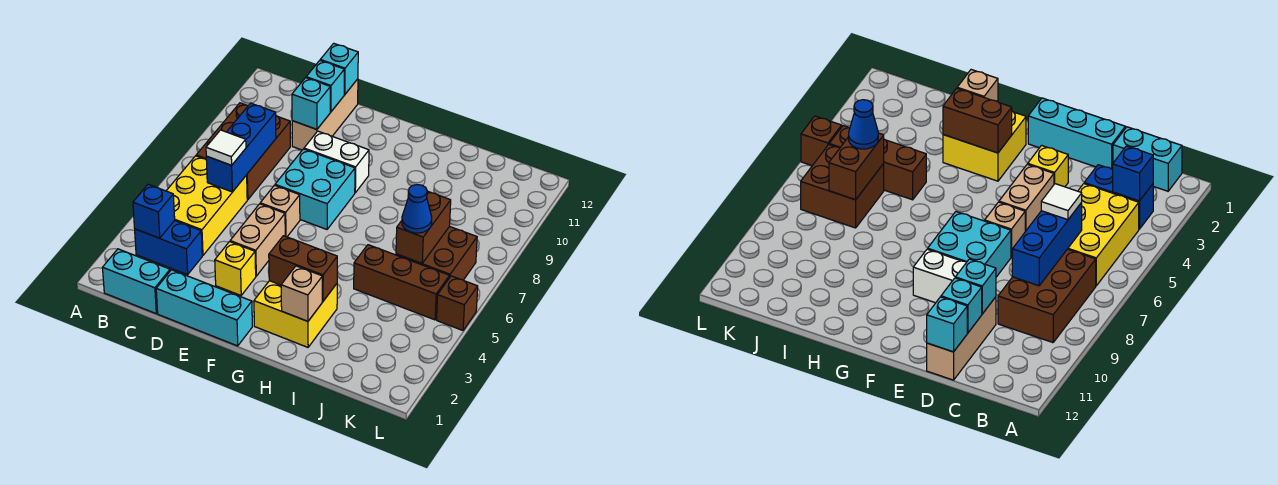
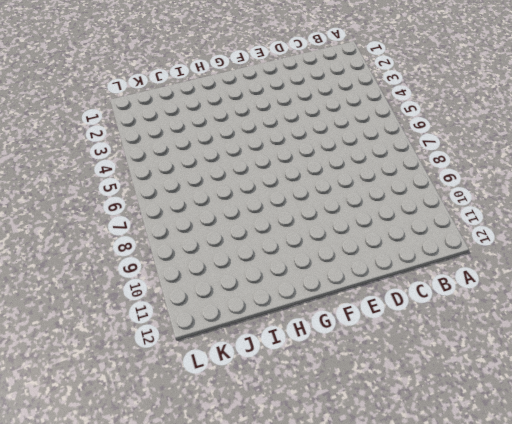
none -> cyan brick B1:C1 level 1
none -> blue brick B3:C3 level 1
none -> yellow brick B4:C6 level 1

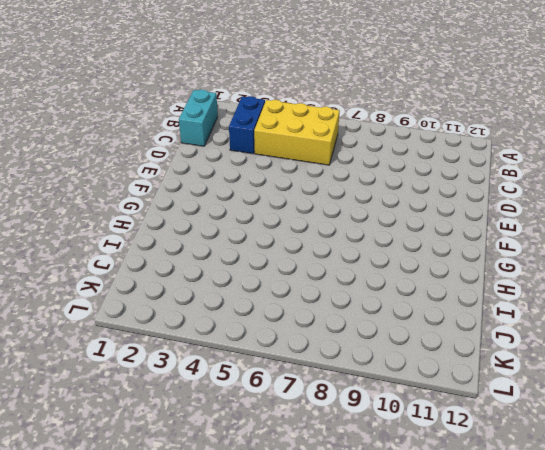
none -> brown brick B7:C9 level 1
none -> cyan brick D1:F1 level 1
none -> tan brick D10:D12 level 1

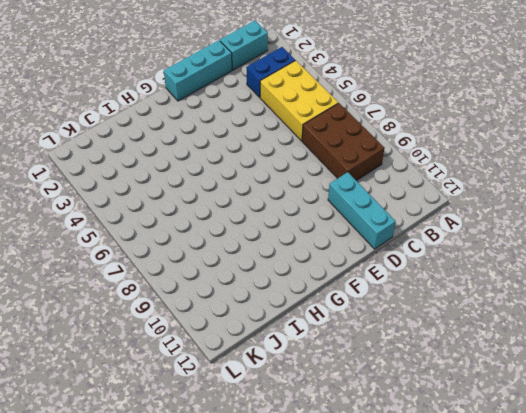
cyan brick D10:D12 level 1 -> tan brick D10:D12 level 1
none -> yellow brick E3 level 1
none -> tan brick E4:E5 level 1
none -> tan brick E6 level 1

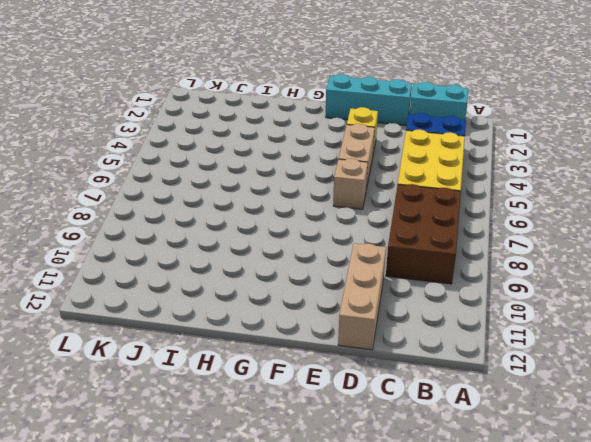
none -> cyan brick E7:F8 level 1
none -> white brick E9:F9 level 1
none -> yellow brick G2:H3 level 1

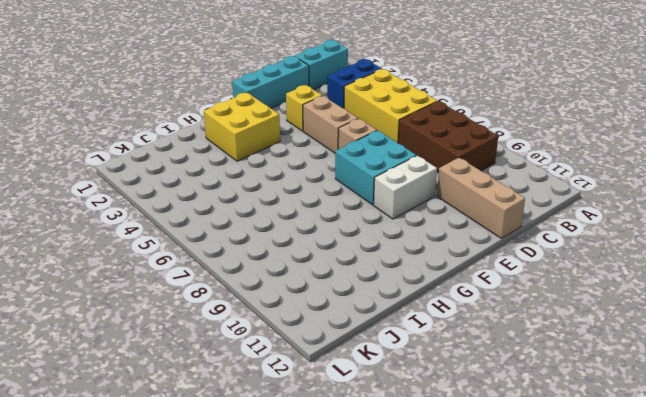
none -> brown brick I5:K5 level 1
none -> brown brick J6:K7 level 1
none -> brown brick L5 level 1

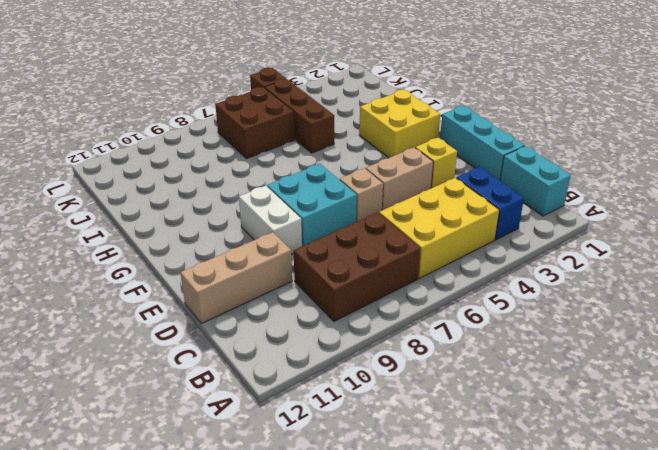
none -> blue brick B3 level 2
none -> blue brick C6:C8 level 2
none -> cyan brick D10 level 2

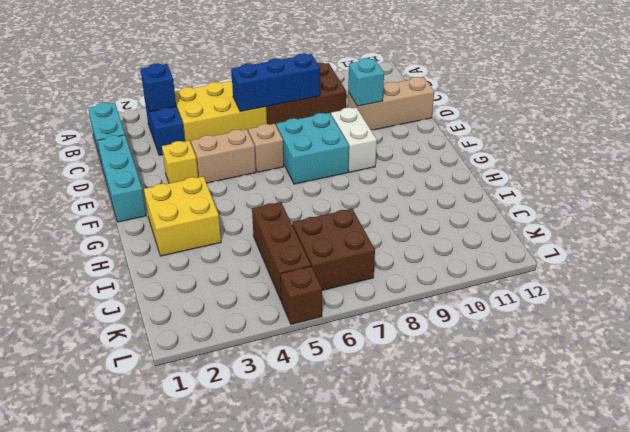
none -> cyan brick D11 level 2
none -> cyan brick D12 level 2
none -> brown brick G3:H3 level 2

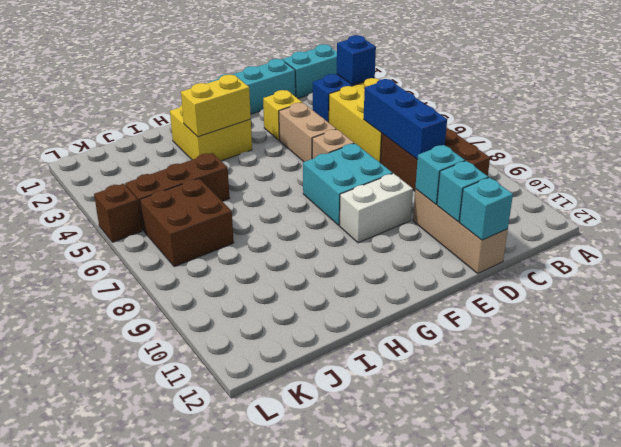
yellow brick G3:H3 level 2 -> brown brick G3:H3 level 2
none -> tan brick H2 level 2
none -> brown brick J6:J7 level 2
none -> white tile C6 level 3

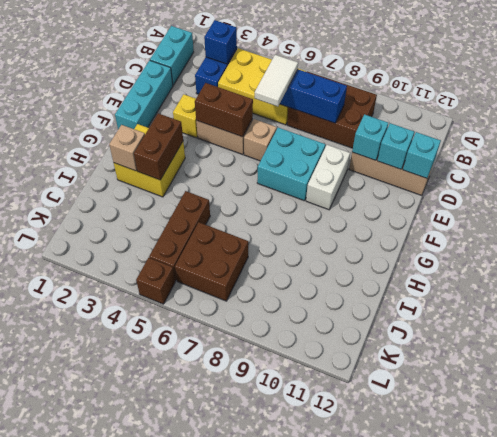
white tile C6:D6 level 3 -> white tile C6 level 3
brown brick E4:E5 level 2 -> brown brick J6:J7 level 2
none -> blue cone J6 level 3

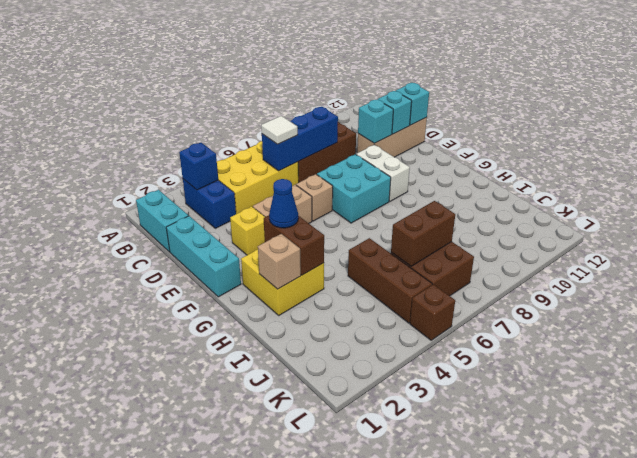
blue cone G3 level 3 -> blue cone J6 level 3

